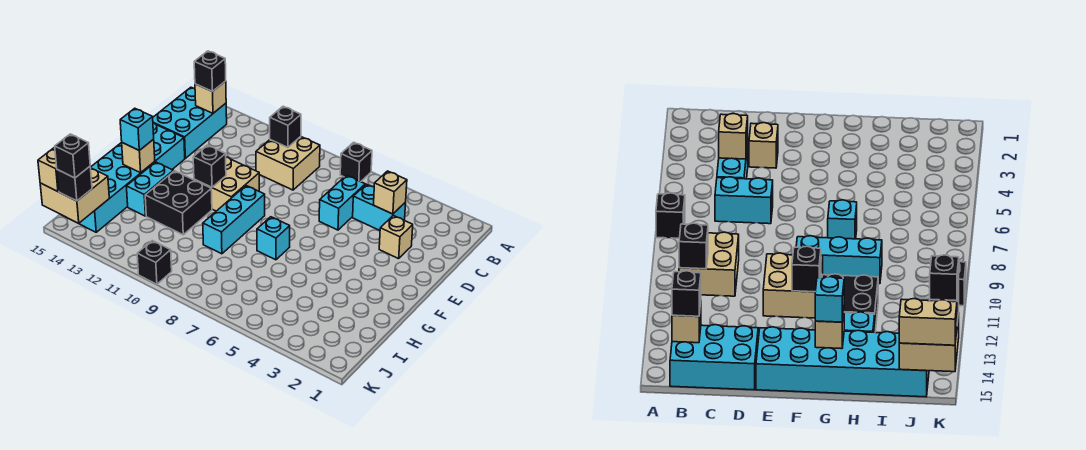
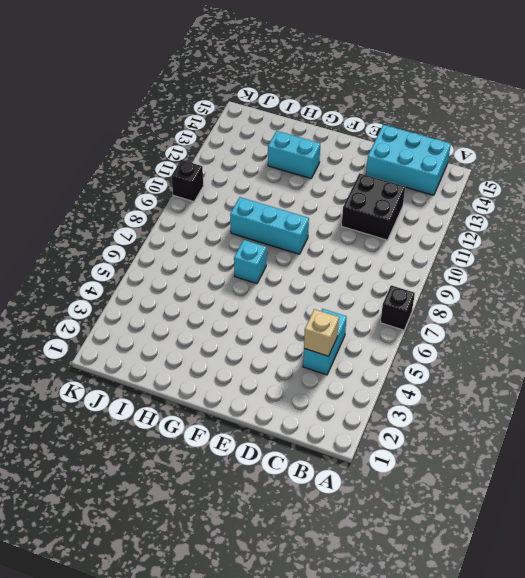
black brick C11:D12 level 1 -> black brick G11:H12 level 1
none -> tan brick B9:C10 level 1
none -> cyan brick C6:D6 level 1
none -> tan brick D3 level 1

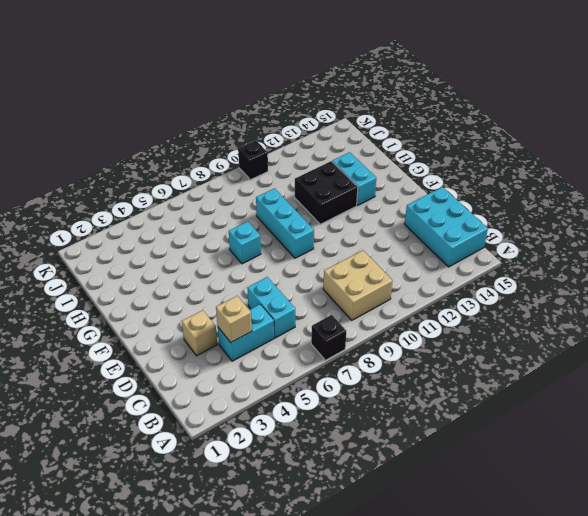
none -> tan brick E10:F11 level 1
none -> cyan brick E14:J15 level 1
none -> black brick B10 level 2

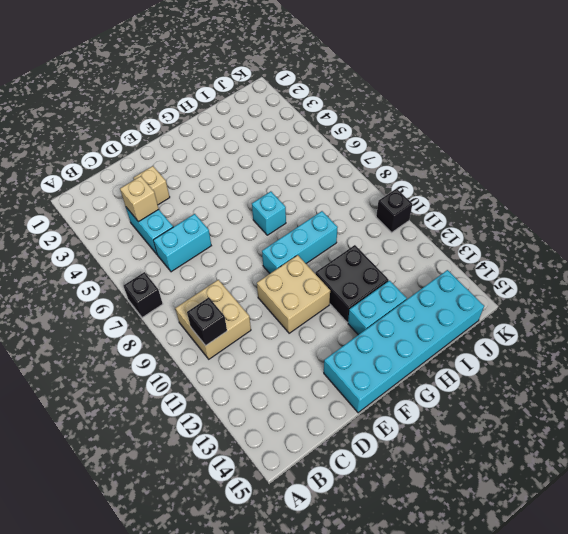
none -> cyan brick B14:D15 level 1
none -> tan brick B14 level 2
none -> black brick F11 level 2

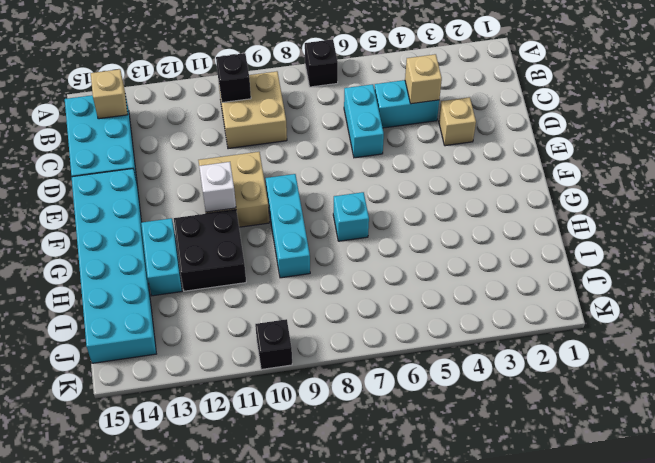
white brick F11 level 2 -> black brick F11 level 2
none -> tan brick G14 level 2
none -> tan brick J14:K15 level 2
none -> black brick B14 level 3

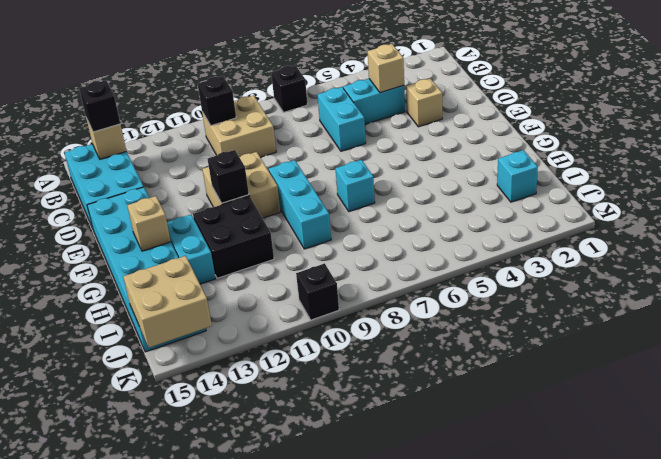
cyan brick I2 level 1 -> cyan brick G14 level 3
none -> tan brick J15:K15 level 3
none -> black brick K14 level 3
none -> black brick K14 level 4

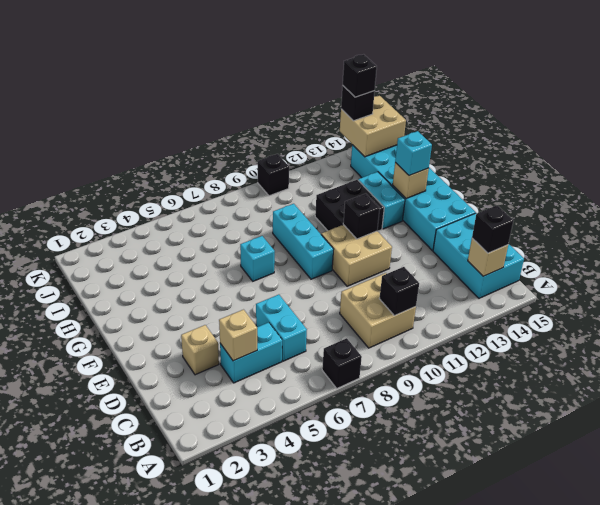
none -> tan brick J15:K15 level 3

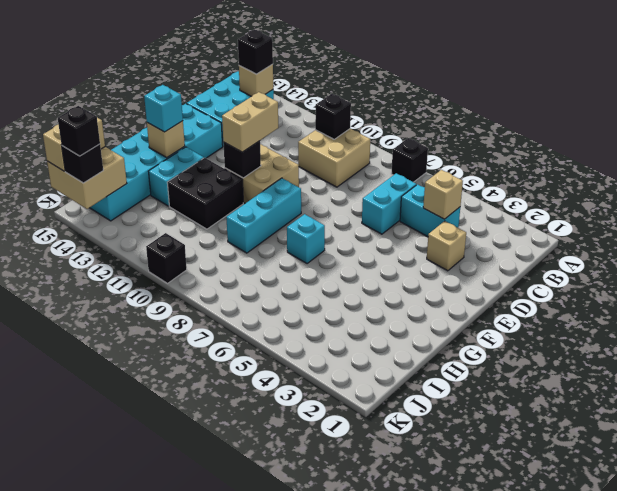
tan brick E11:F11 level 3 -> none

